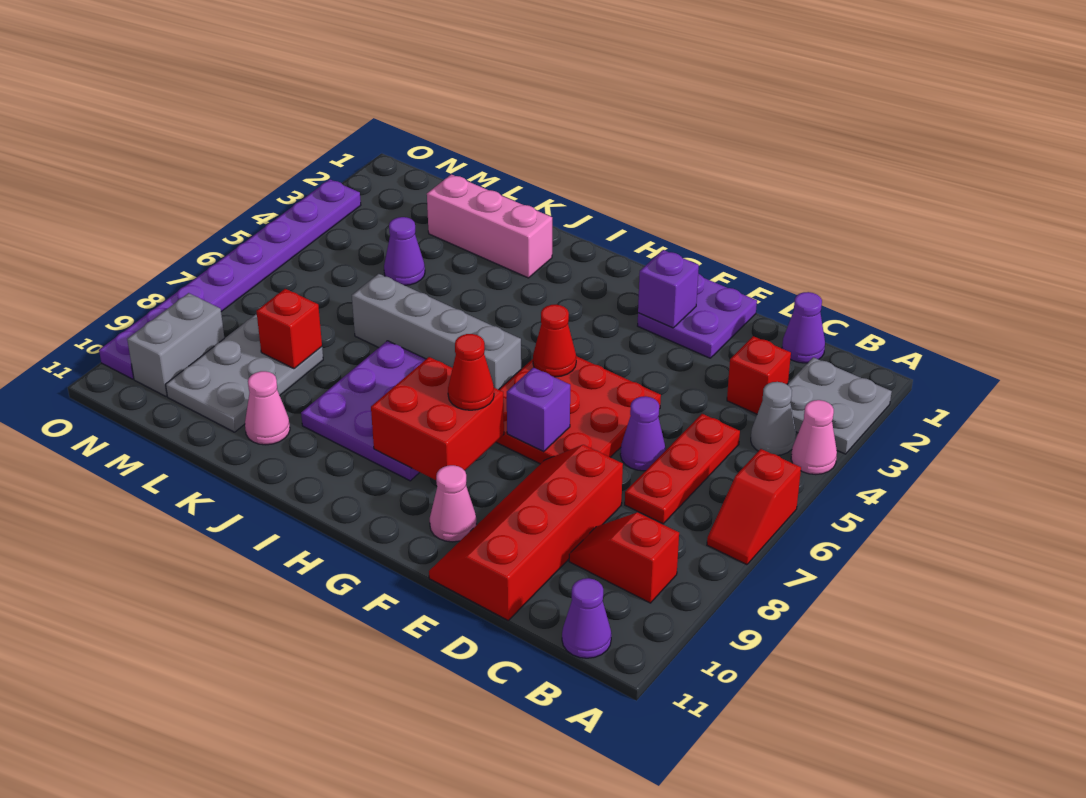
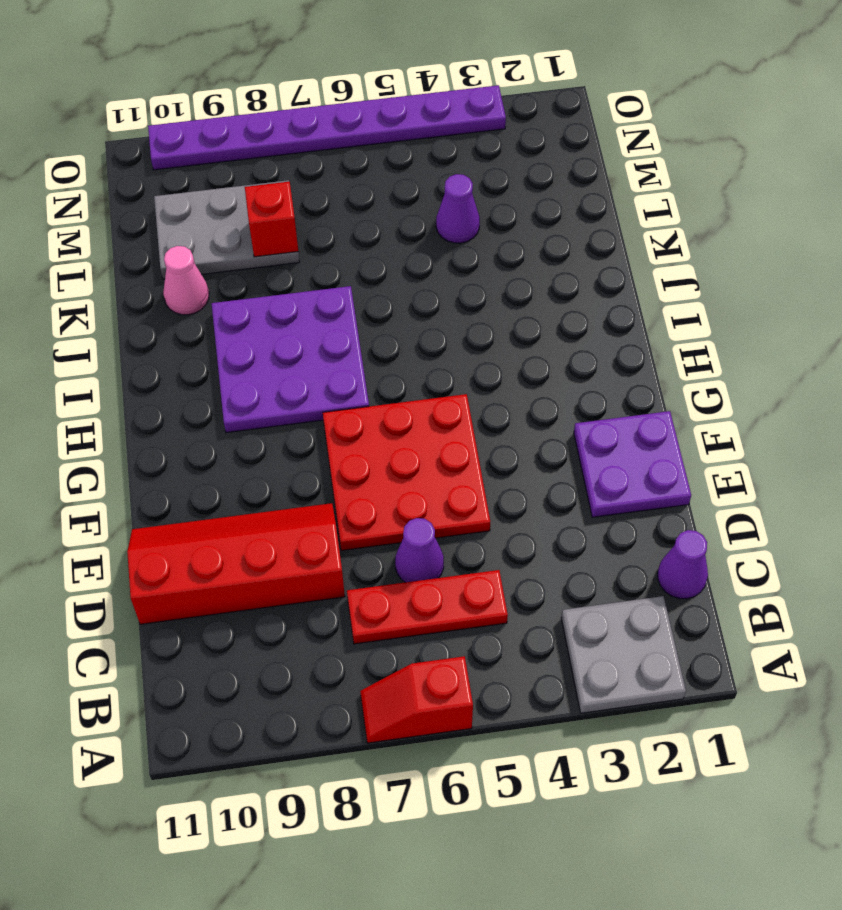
none -> pink cone A4 level 1
none -> grey cone B4 level 1
none -> red slope B9:C9 level 1 top B

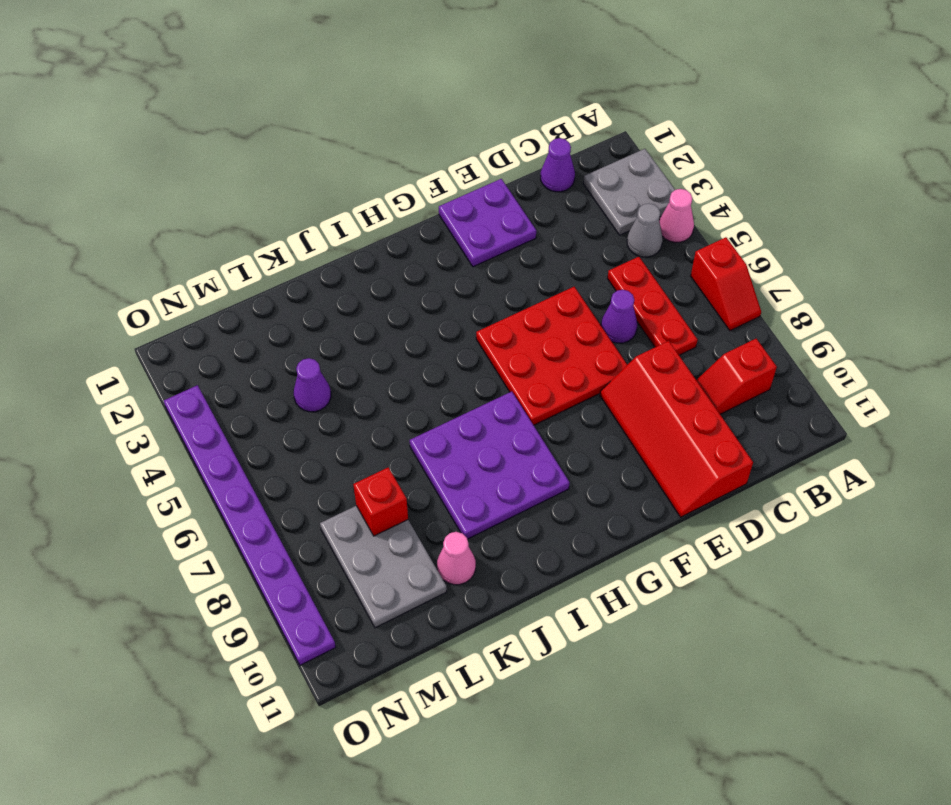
none -> purple cone B11 level 1
none -> red brick C3 level 1
none -> pink cone F10 level 1

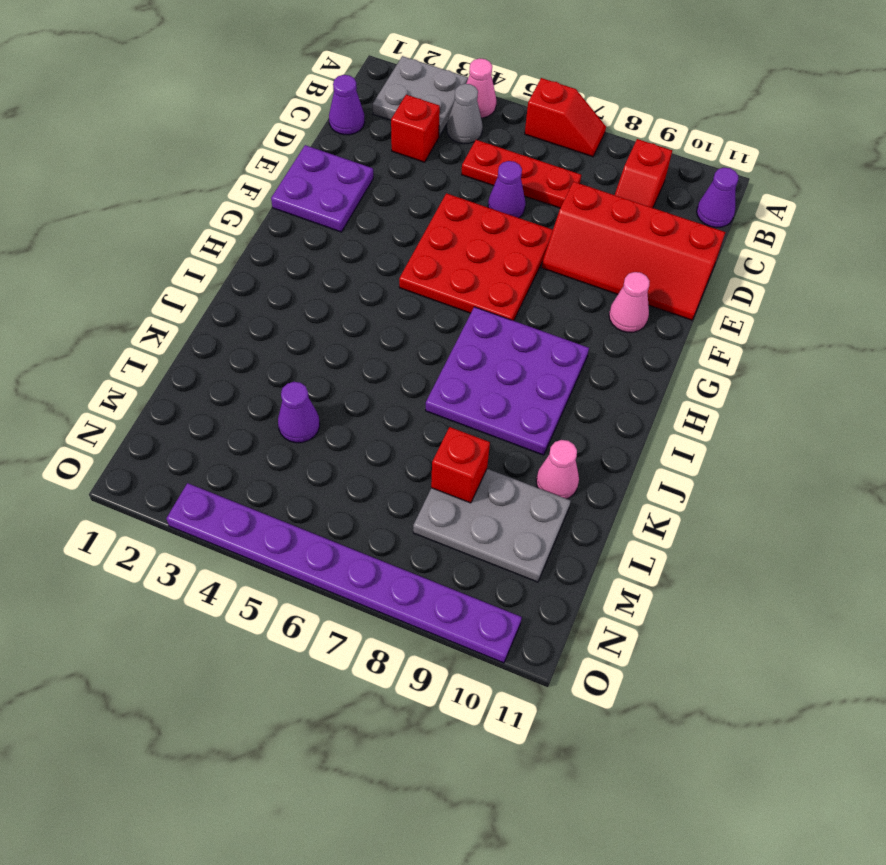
none -> grey brick H6:K6 level 1
none -> pink brick J2:L2 level 1
none -> grey brick N9:N10 level 1

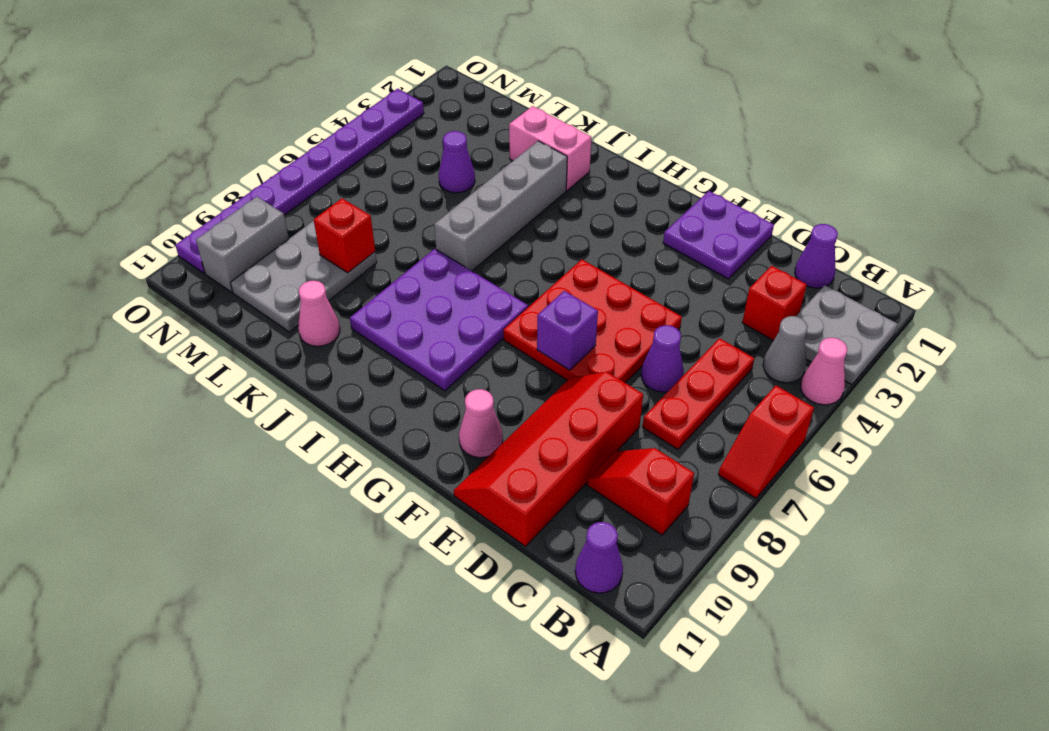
pink brick J2:K2 level 1 -> pink brick J2:L2 level 1
grey brick J3:J6 level 1 -> grey brick H6:K6 level 1
none -> purple brick F2 level 2
none -> red cone G5 level 2
none -> red brick G8:H9 level 2

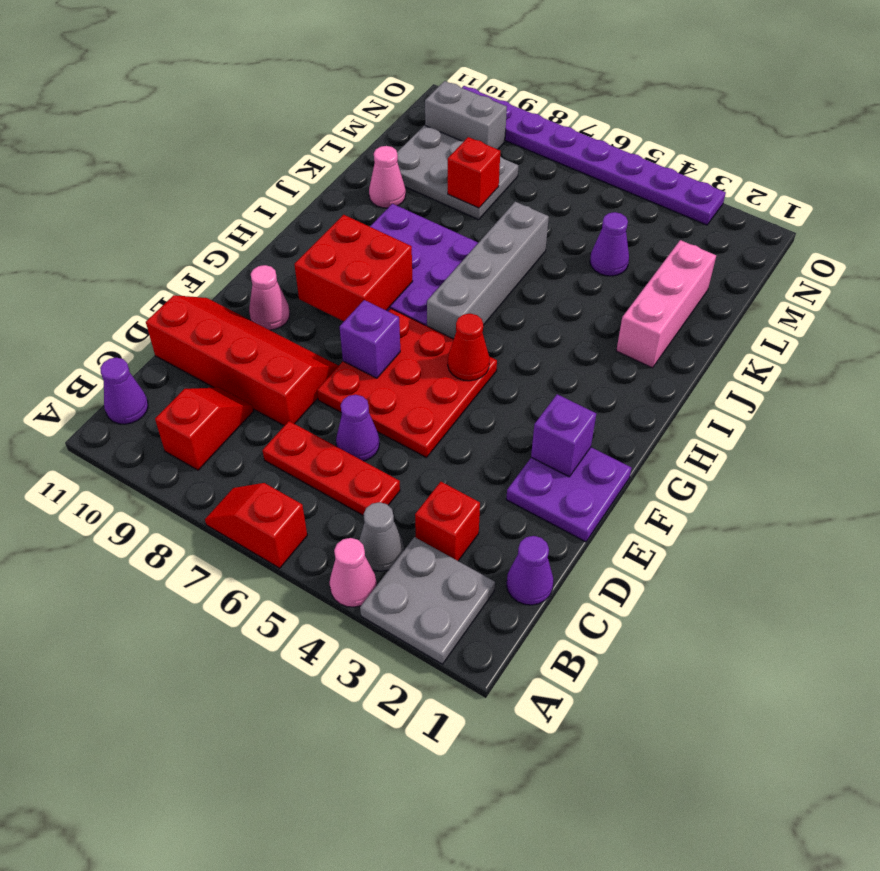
none -> red cone G8 level 3

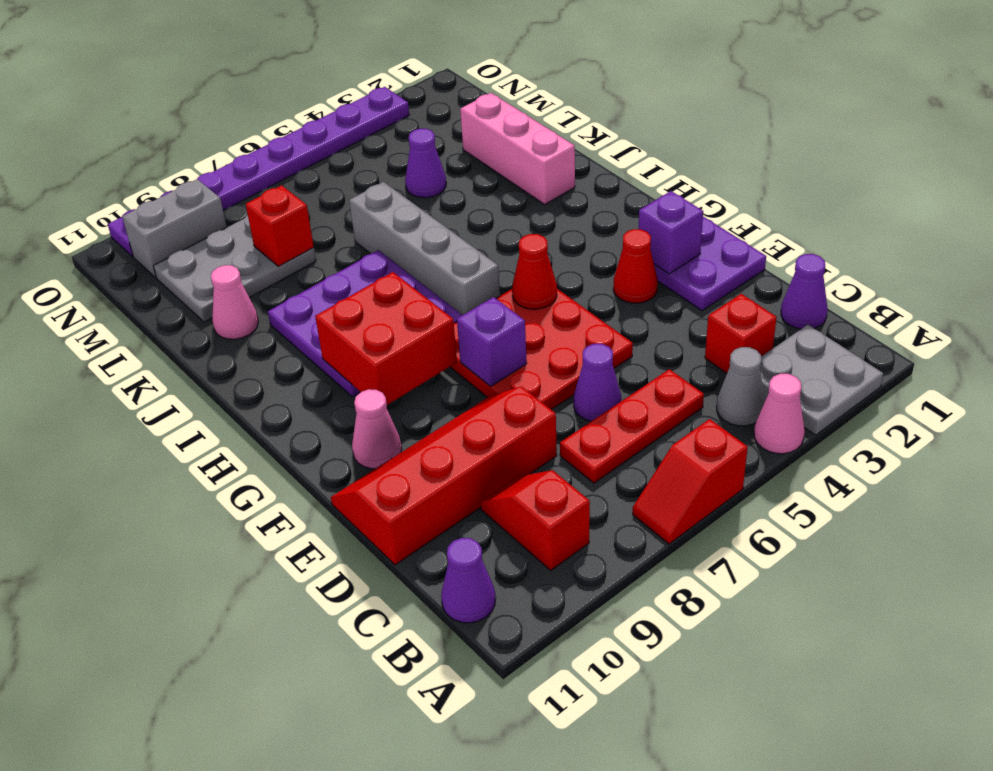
red cone F3 level 1 -> red cone G8 level 3

